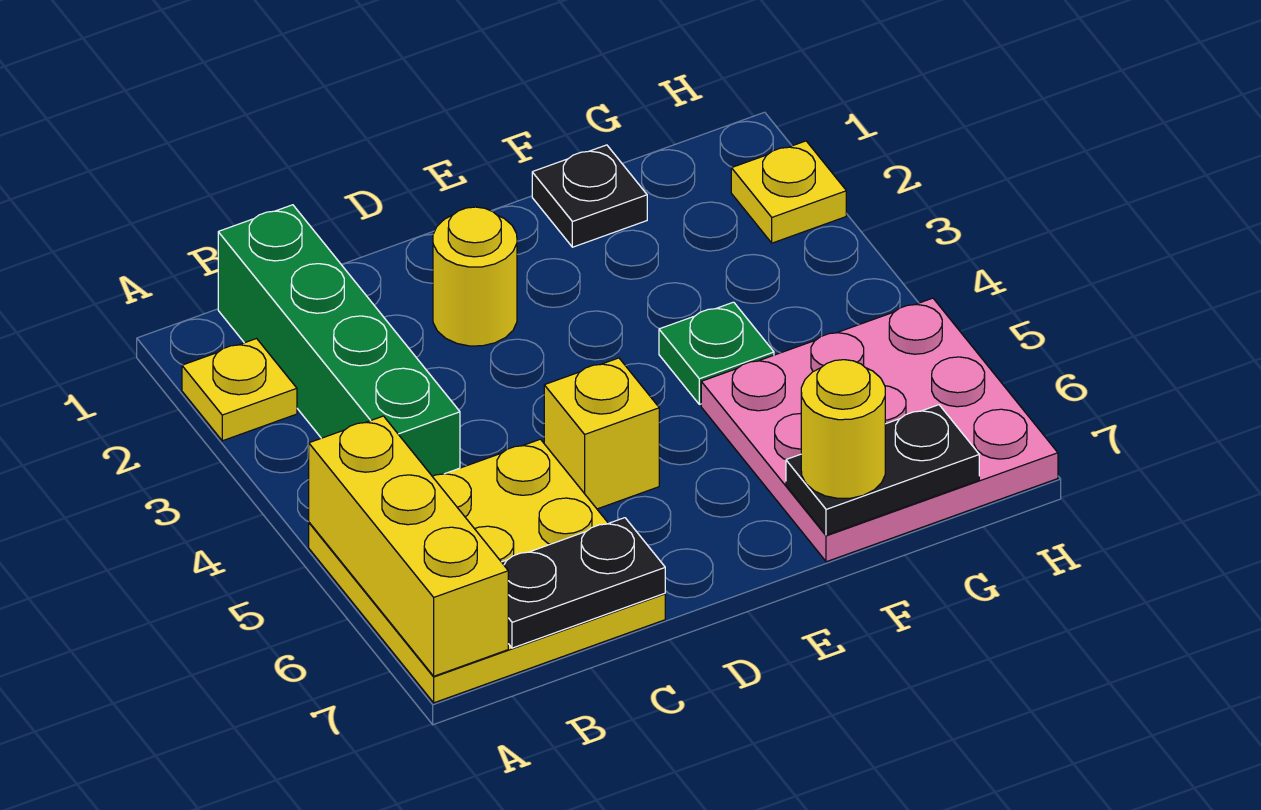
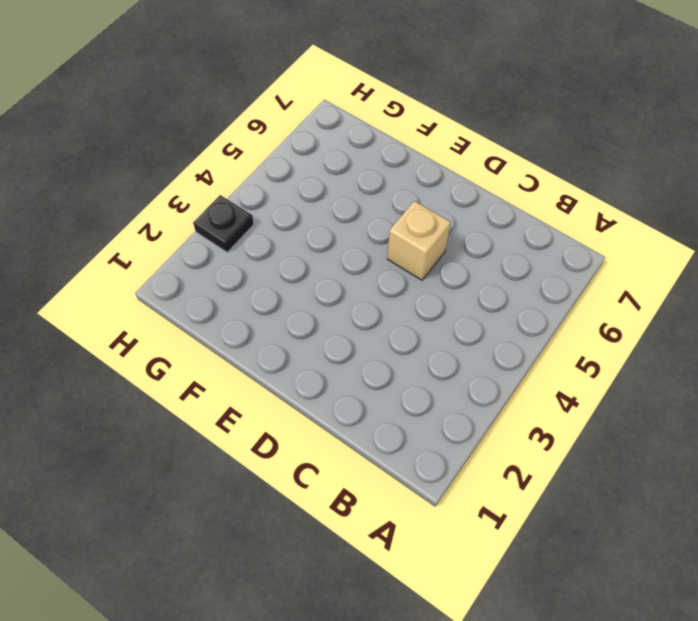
tan brick D5 level 1 -> yellow brick D5 level 1
black plate H3 level 1 -> black plate F1 level 1
none -> yellow plate A2 level 1
none -> yellow plate A5:C7 level 1
none -> green brick B1:B4 level 1

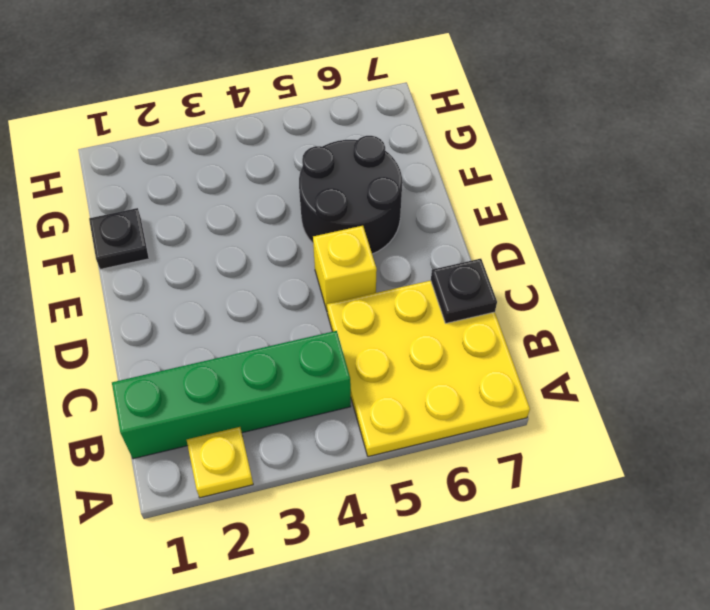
black plate C7 level 2 -> black plate B7:C7 level 2
black round brick E5:F6 level 1 -> pink plate F5:H7 level 1
none -> yellow round brick D2 level 1
none -> green plate F4 level 1
none -> yellow plate H2 level 1

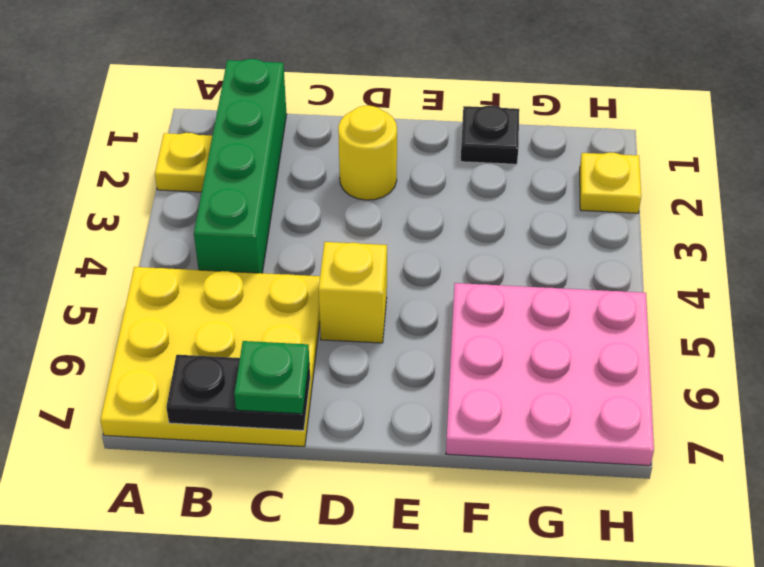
green plate C7 level 3 -> green plate F4 level 1
none -> yellow brick A5:A7 level 2
none -> black plate F7:G7 level 2
none -> yellow round brick F7 level 3

